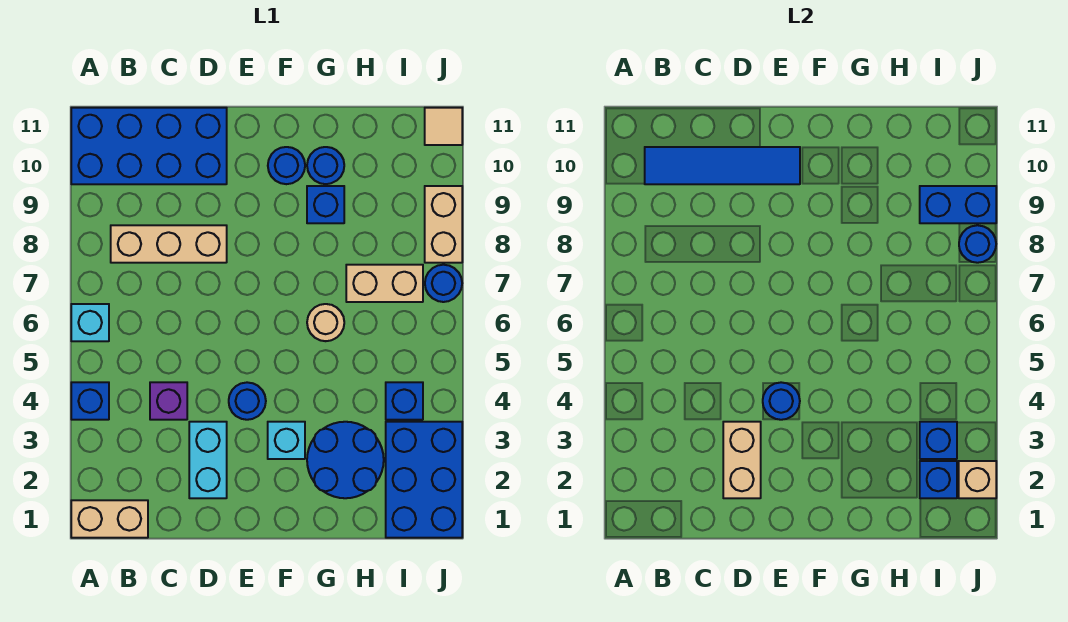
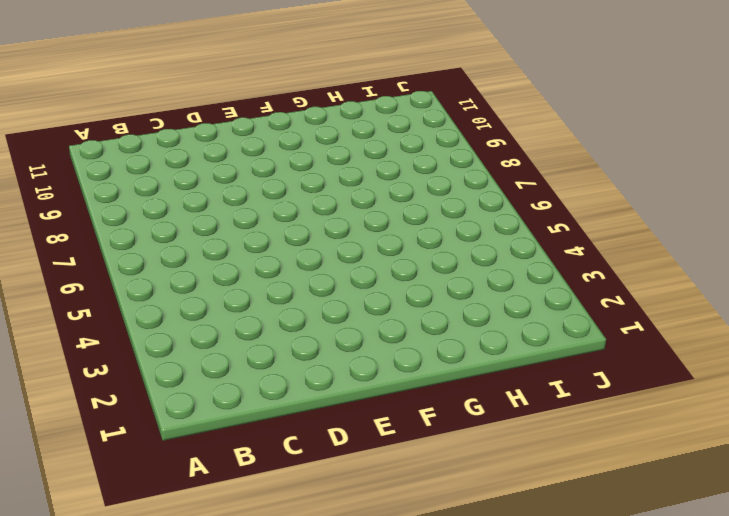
none -> tan brick A1:B1 level 1
none -> blue brick A4 level 1
none -> cyan brick A6 level 1

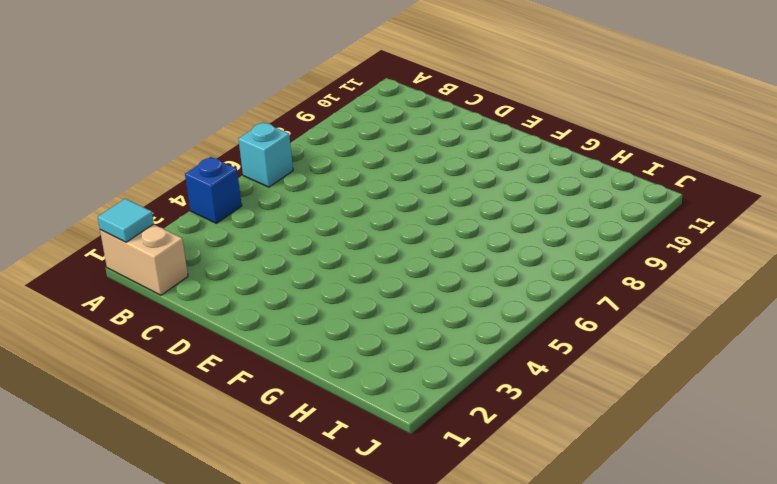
cyan tile A1 level 2 -> none
none -> blue brick A10:D11 level 1
none -> tan brick B8:D8 level 1
none -> purple brick C4 level 1

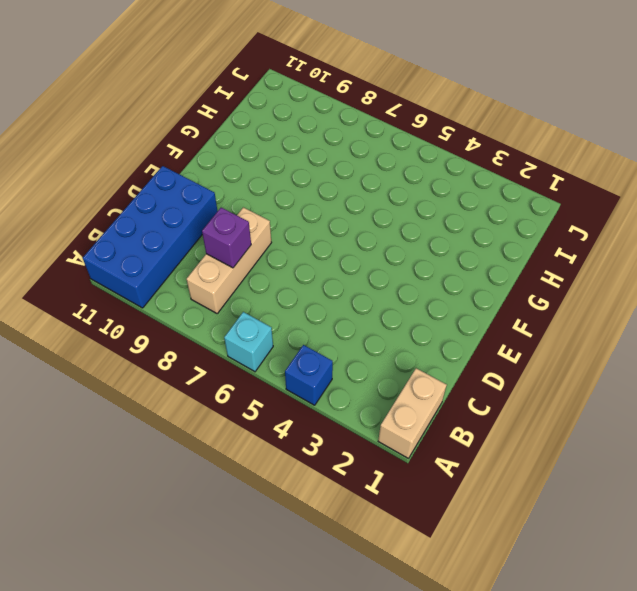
purple brick C8 level 2 -> purple brick C4 level 1
none -> cyan brick D2:D3 level 1
none -> blue round brick E4 level 1
none -> cyan brick F3 level 1

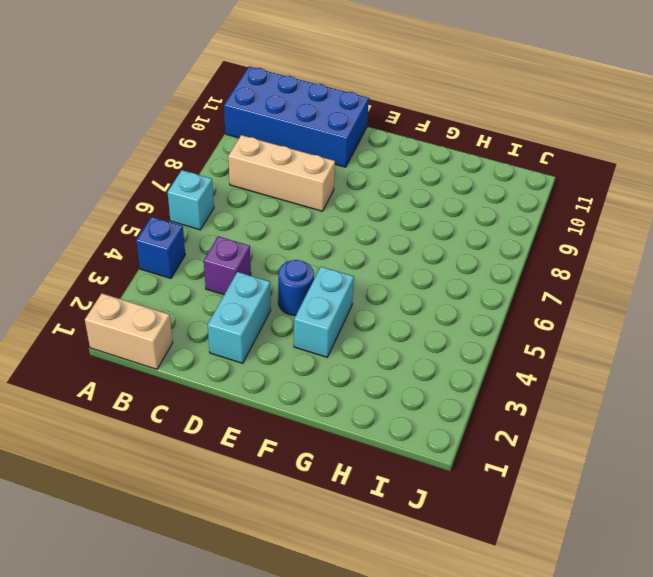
cyan brick F3:F4 level 1 -> cyan brick F3 level 1
none -> blue round brick F10 level 1
none -> blue round brick G2:H3 level 1
none -> tan round brick G6 level 1

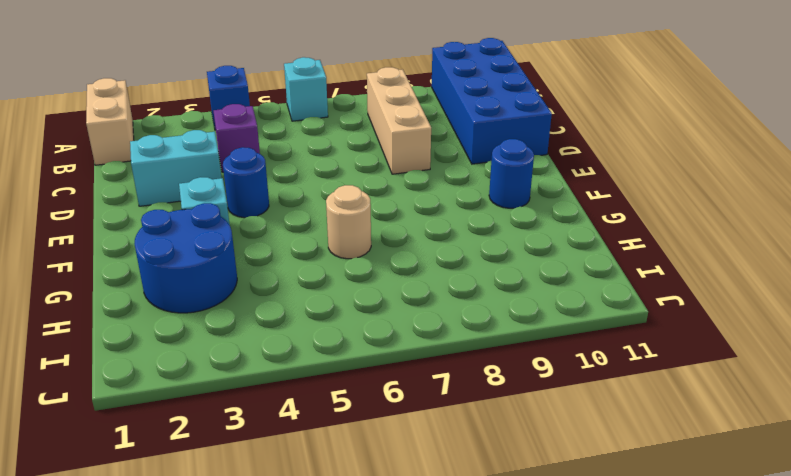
none -> blue brick G9 level 1
none -> blue round brick G10 level 1
none -> tan brick H7:I7 level 1

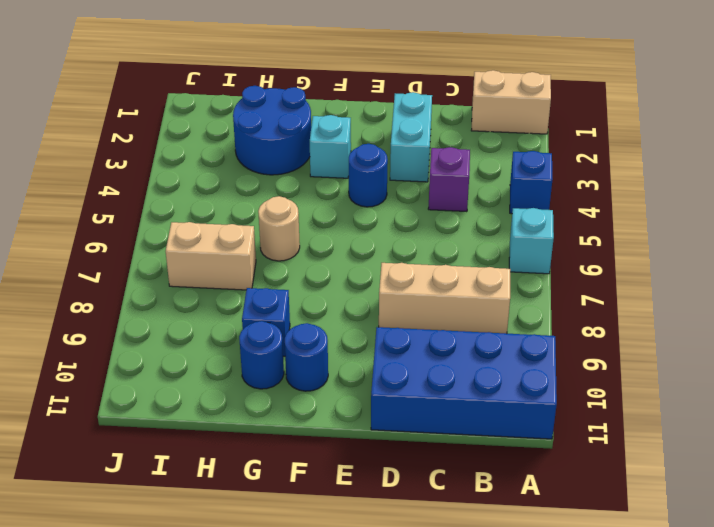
none -> blue brick I1:J3 level 1
none -> blue brick I4 level 1
none -> blue round brick J7 level 1

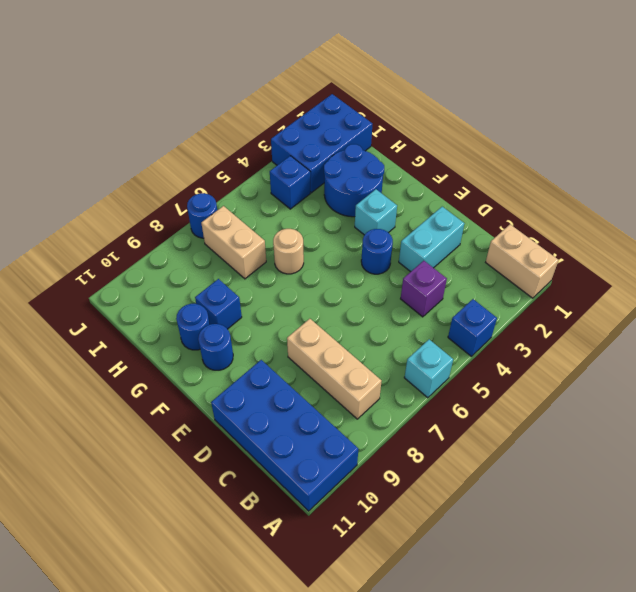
none -> tan brick J8:J9 level 1
none -> tan tile J11 level 1
none -> blue tile B10:E10 level 2

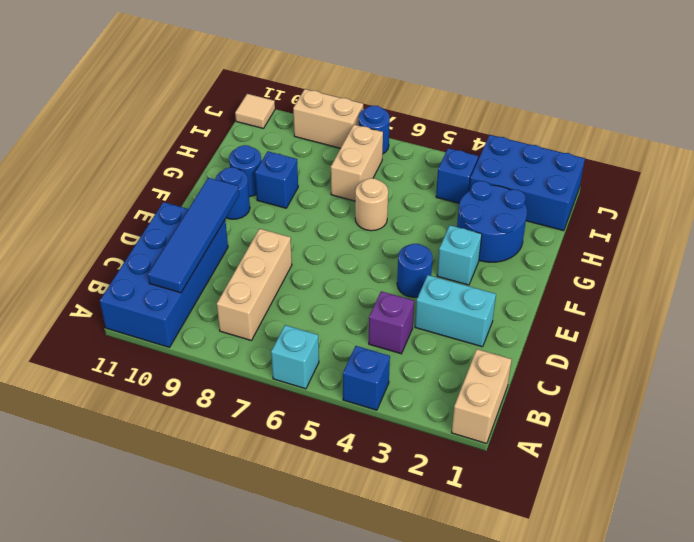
none -> tan brick D2:D3 level 2
none -> blue round brick E4 level 2
none -> blue brick I2 level 2

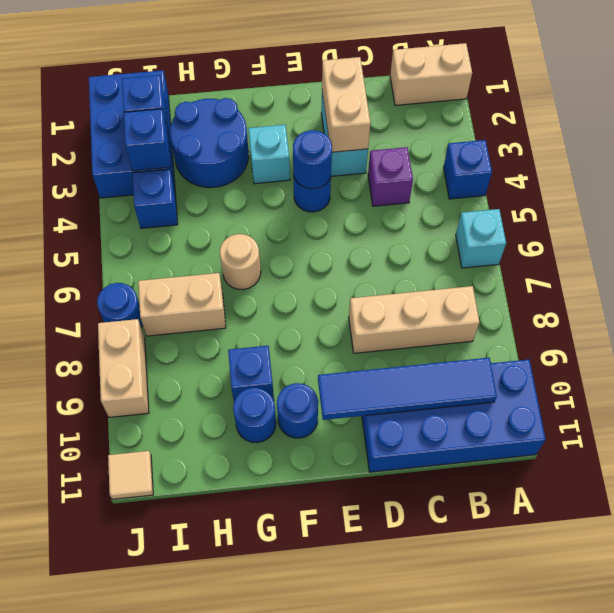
none -> blue brick I9:J9 level 2
none -> tan brick J2 level 2
none -> blue round brick J8 level 2

